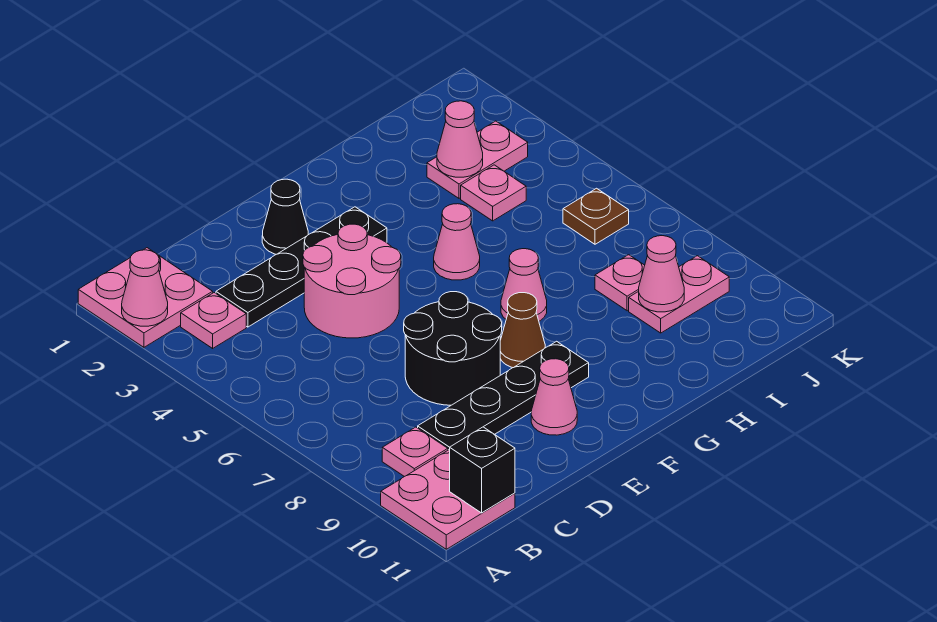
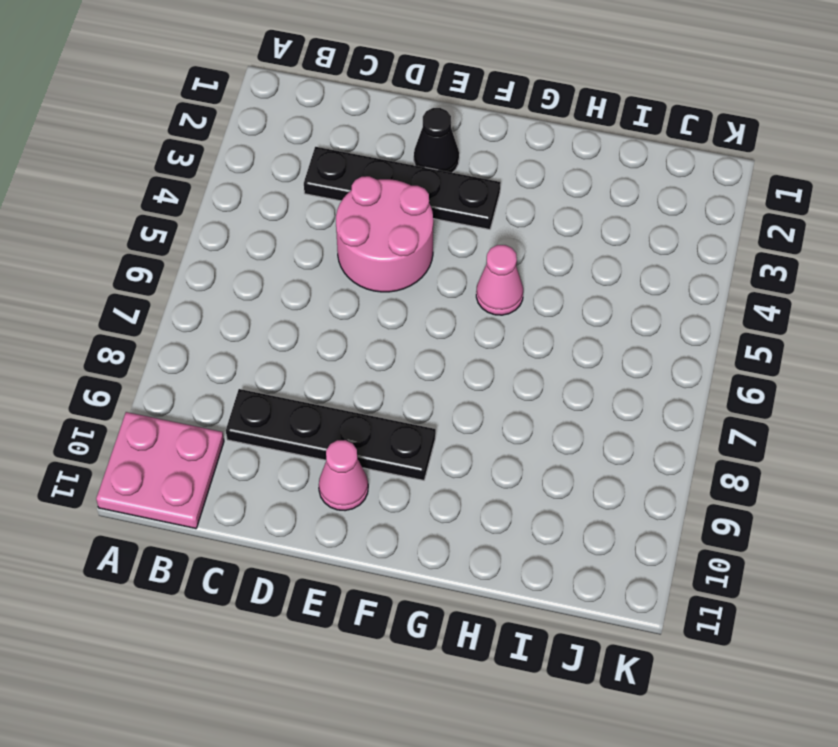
none -> pink plate A1:B2 level 1
none -> pink plate B3 level 1
none -> pink plate B9 level 1

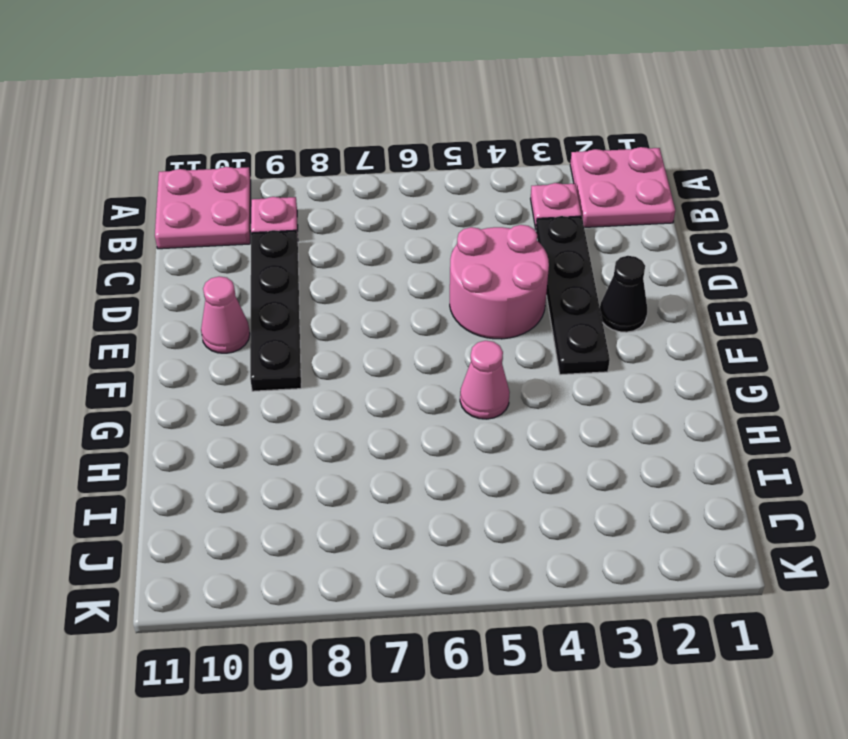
none -> black round brick D7:E8 level 1
none -> brown cone F8 level 1
none -> pink cone G7 level 1

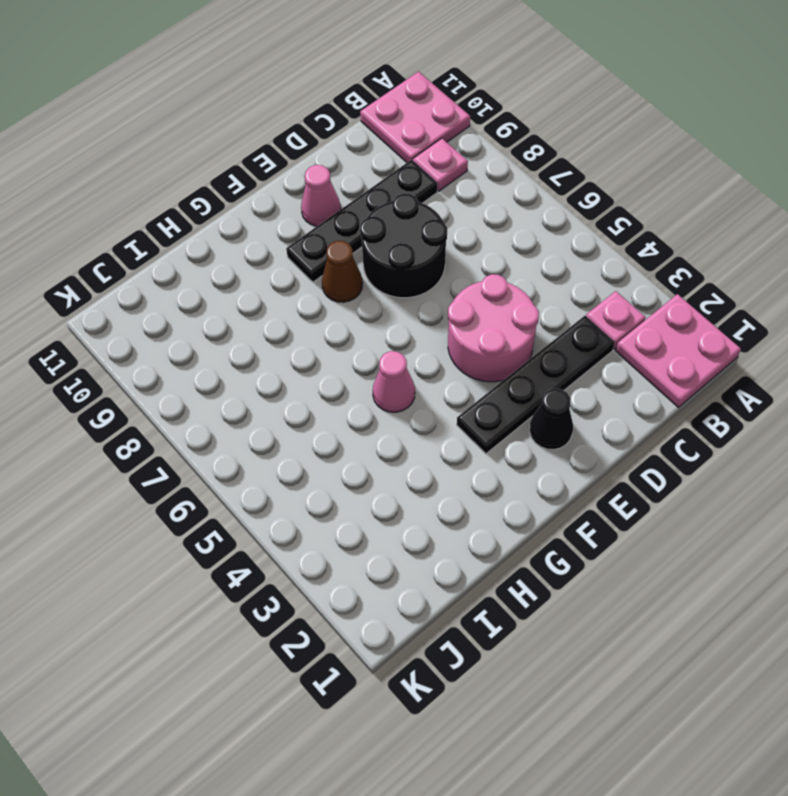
none -> pink cone G7 level 1
none -> pink plate I3:J3 level 1
none -> pink plate I4 level 1

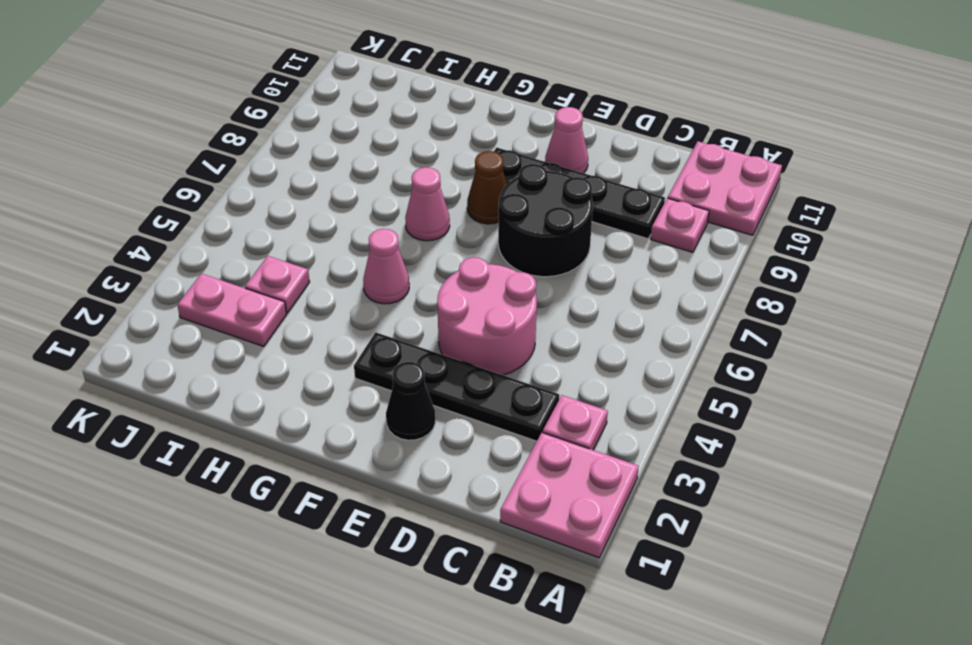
none -> pink plate I8 level 1
none -> pink plate I9:J9 level 1
none -> brown plate J6 level 1

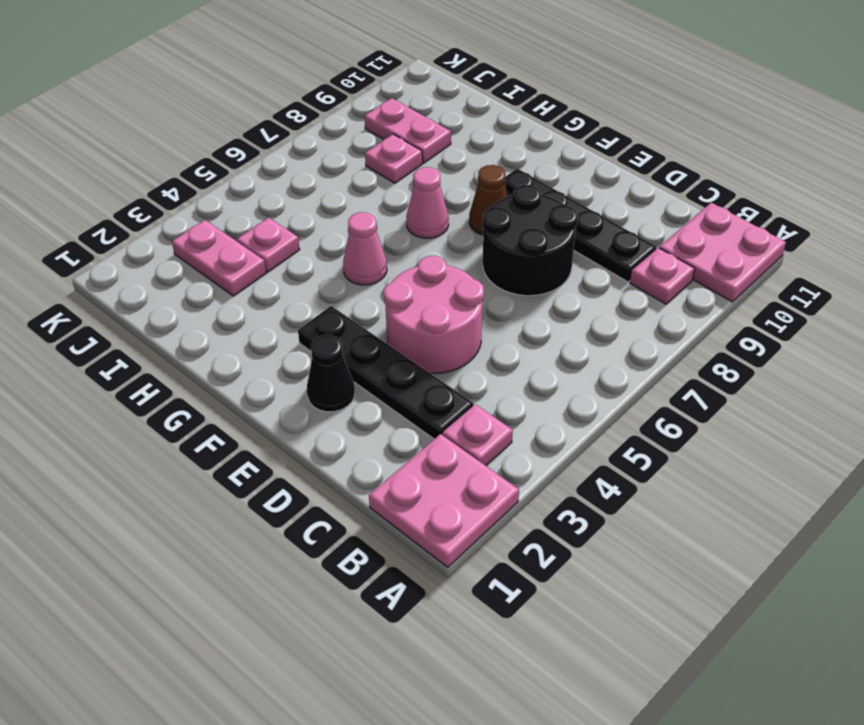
none -> pink cone E10 level 1
none -> brown plate J6 level 1
none -> pink cone A2 level 2

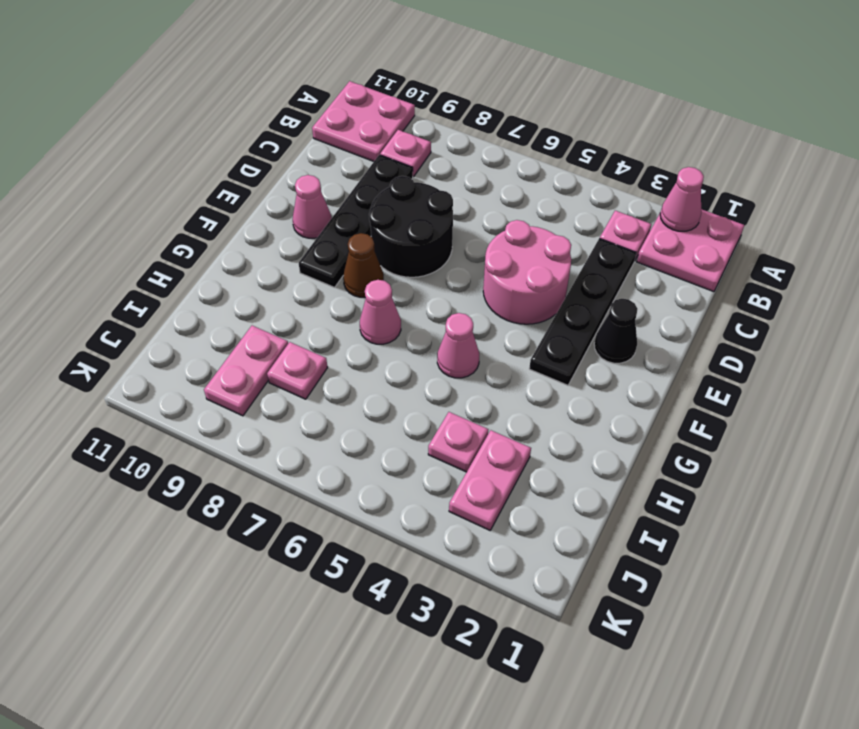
none -> brown plate J6 level 1
none -> black brick B11 level 2
none -> pink cone I3 level 2

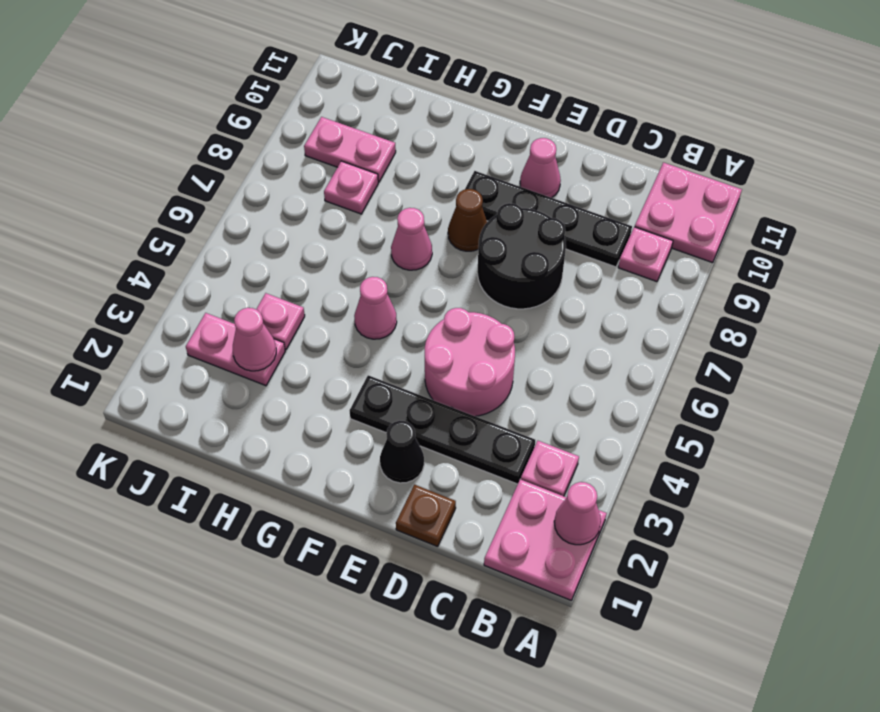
brown plate D1 level 1 -> brown plate J6 level 1
none -> black brick B11 level 2
none -> pink cone I9 level 2

